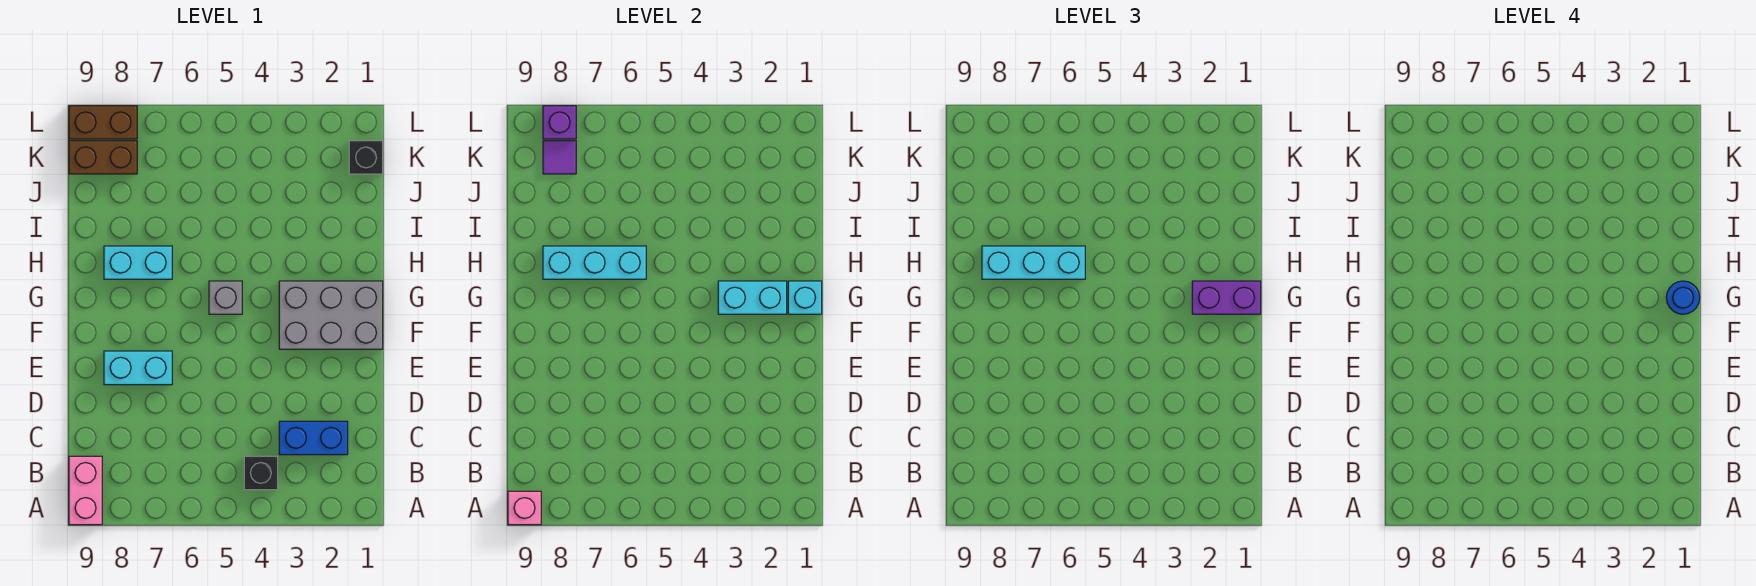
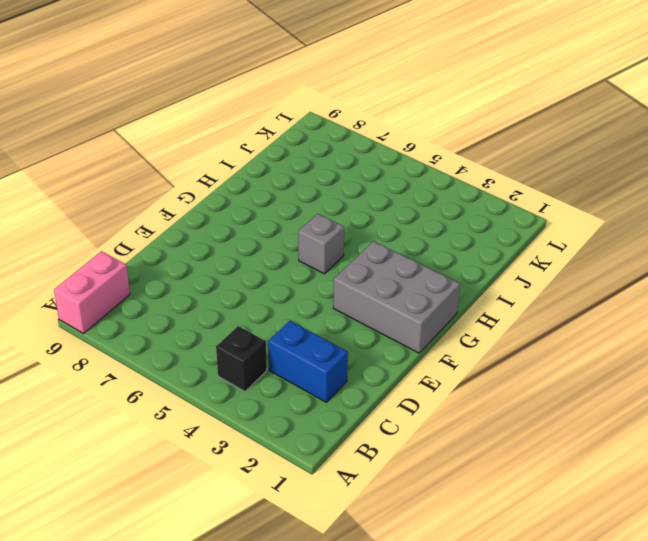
none -> cyan brick E7:E8 level 1
none -> cyan brick H7:H8 level 1
none -> black brick K1 level 1

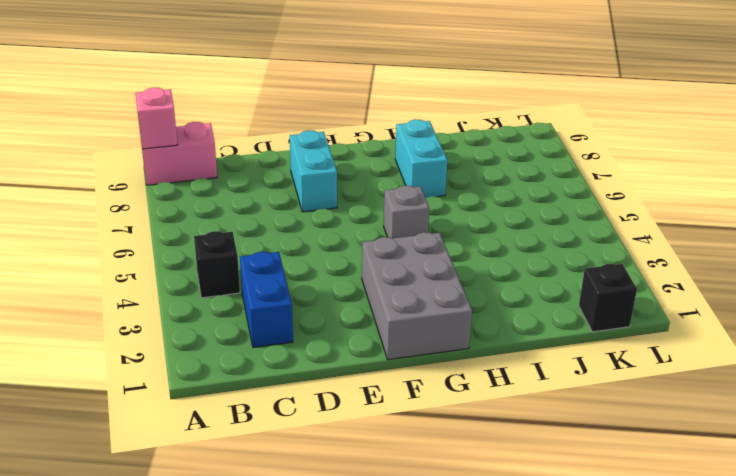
none -> brown brick K8:K9 level 1
none -> brown brick L8:L9 level 1
none -> cyan brick G1 level 2

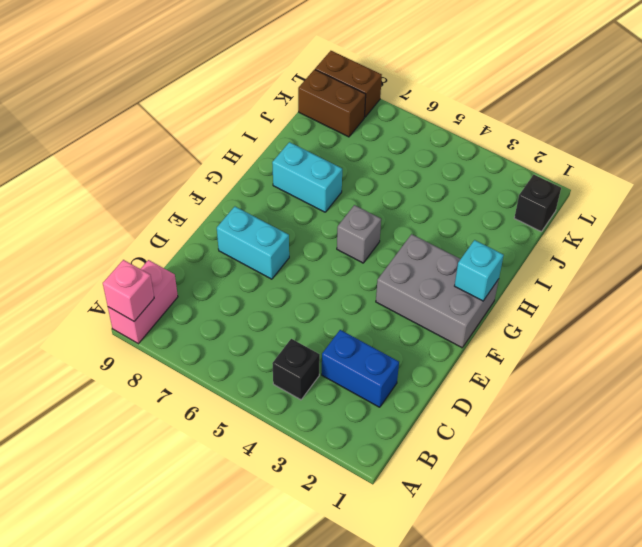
none -> cyan brick G2:G3 level 2
none -> cyan brick H6:H8 level 2
none -> purple tile K8 level 2

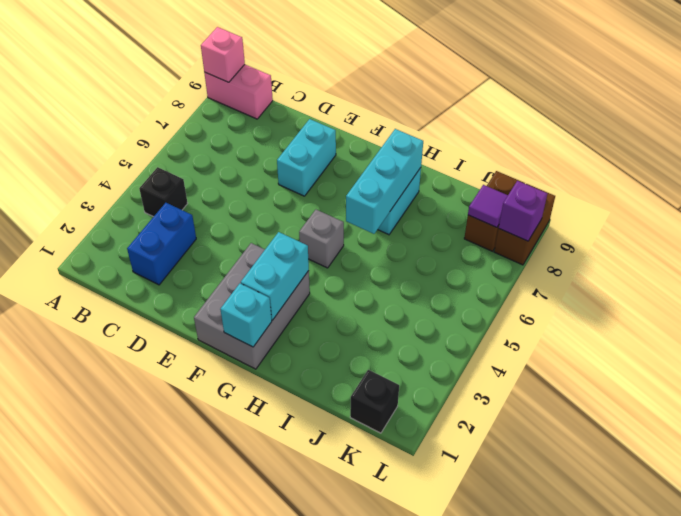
none -> purple brick G1:G2 level 3
none -> cyan brick H6:H8 level 3
none -> blue round brick G1 level 4

